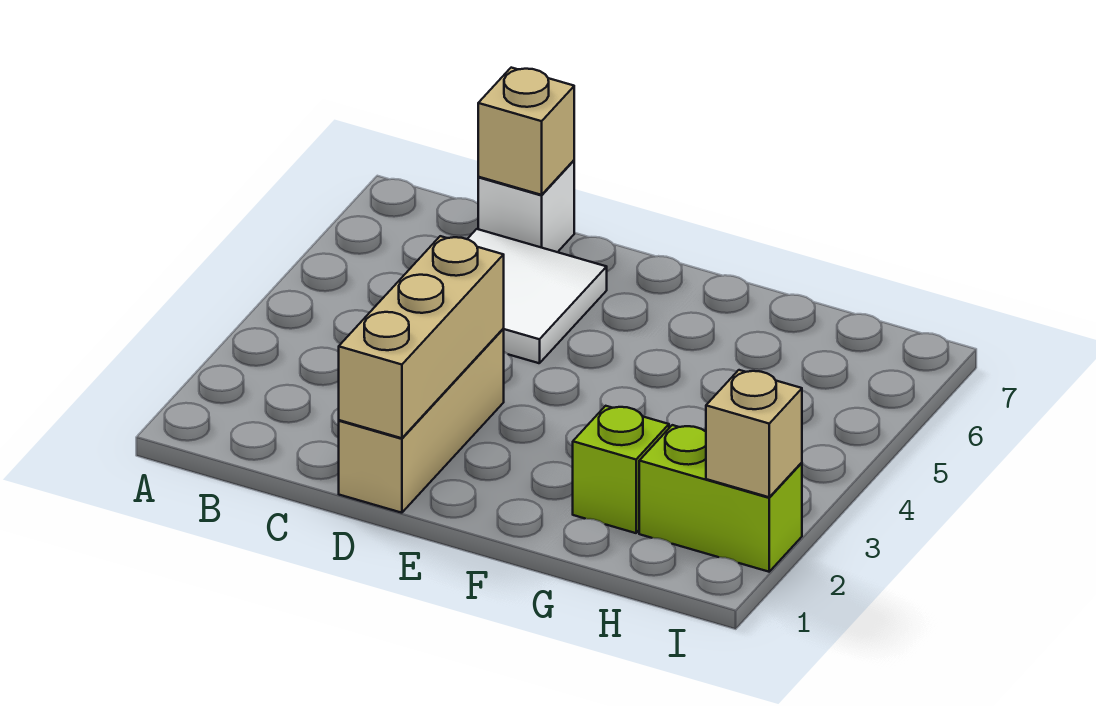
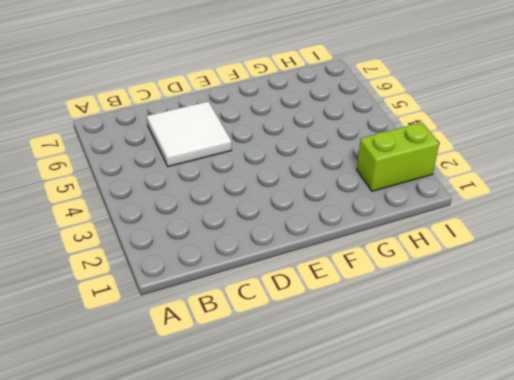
none -> white brick C7 level 1
none -> tan brick D1:D3 level 1

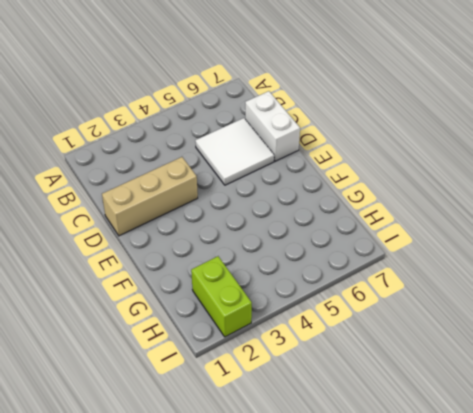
white brick C7:D7 level 1 -> white brick C7 level 1
none -> lime brick G2 level 1
none -> tan brick C7 level 2

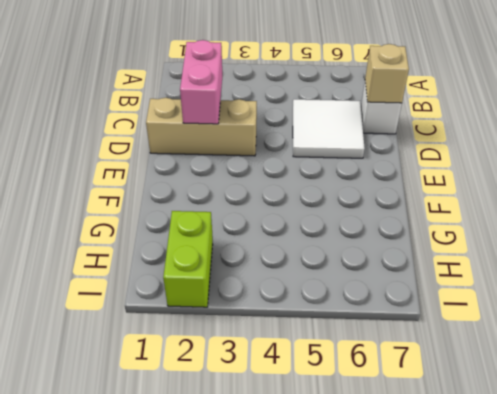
pink brick C2:D2 level 2 -> tan brick D1:D3 level 2
none -> lime brick G2 level 1
none -> tan brick I2 level 2

